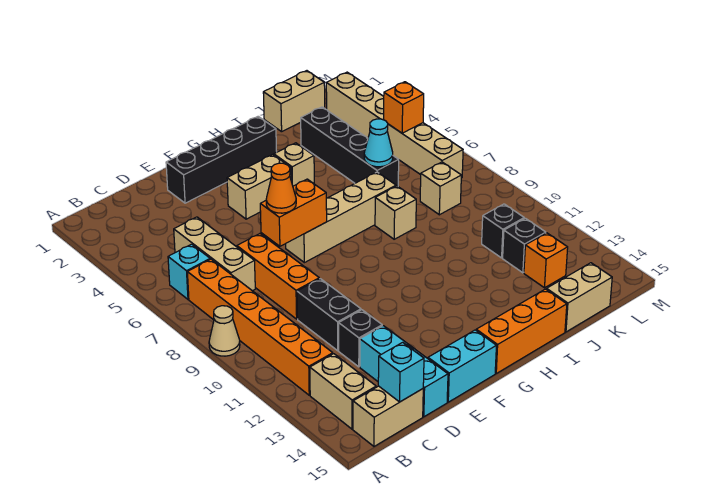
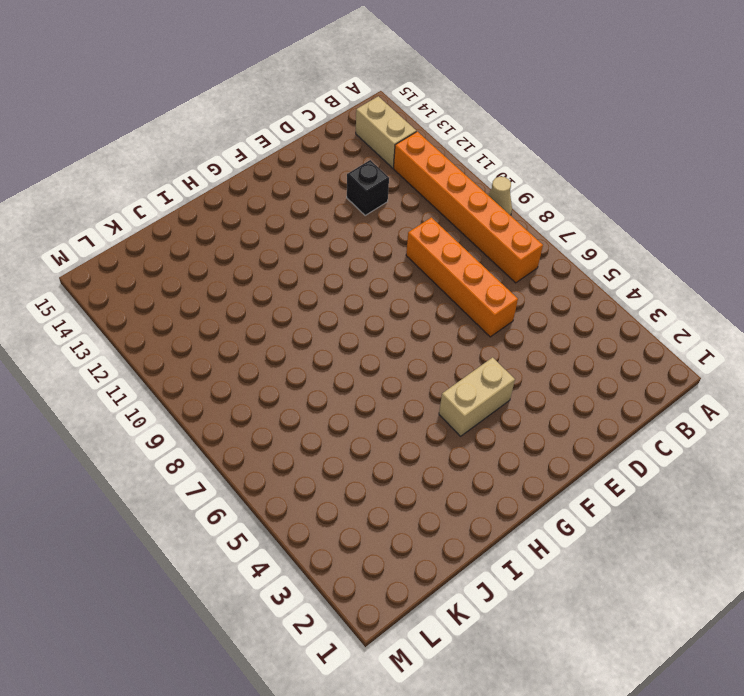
orange brick D6:D9 level 1 -> orange brick D7:D9 level 1
none -> cyan brick B6 level 1
none -> tan brick B15:C15 level 1
none -> tan brick C5:C7 level 1
none -> black brick D10:D11 level 1

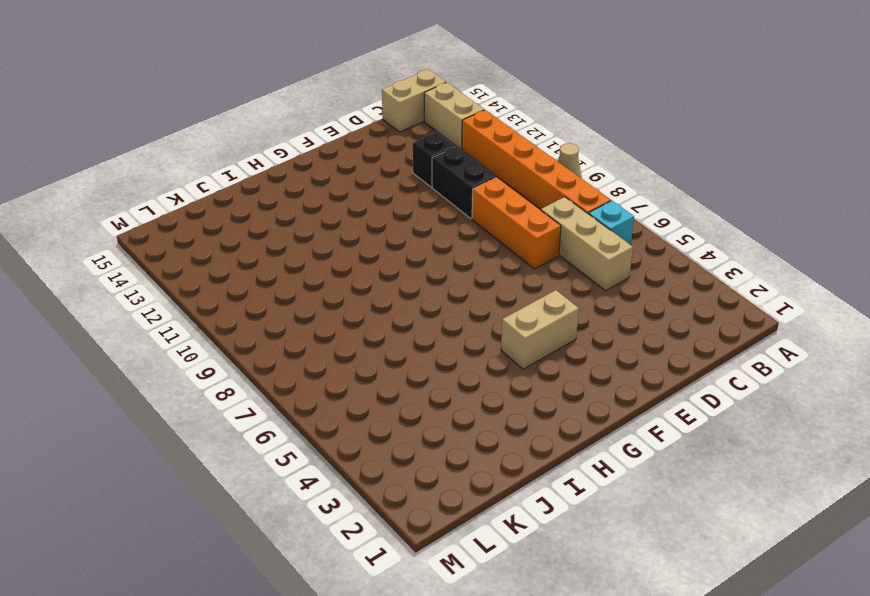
none -> cyan brick D13:D15 level 1
none -> black brick E2:H2 level 1
none -> cyan brick E15:F15 level 1
none -> tan brick F7:I7 level 1

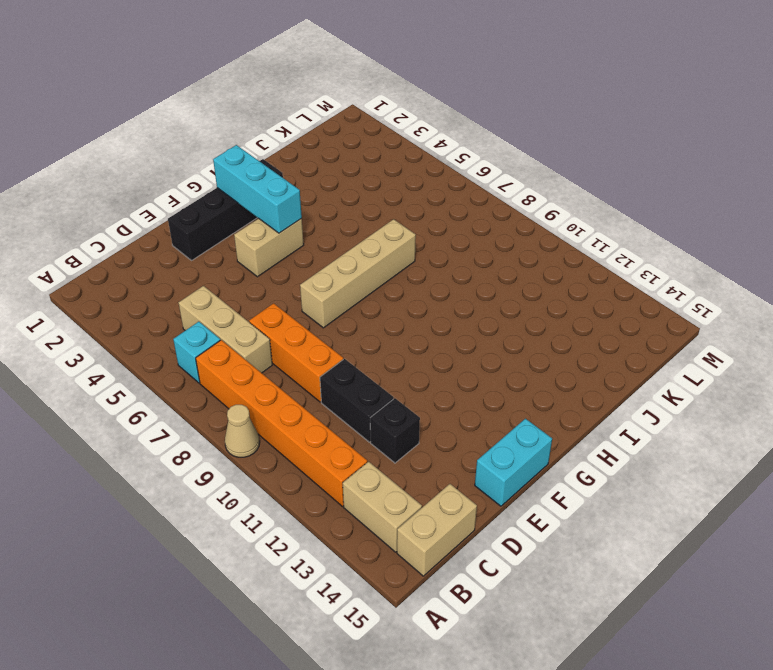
cyan brick G2:G4 level 2 -> cyan brick D13:D15 level 1
none -> orange brick G15:I15 level 1
none -> tan brick H4 level 1
none -> tan brick I8 level 1
none -> tan brick J1:K1 level 1

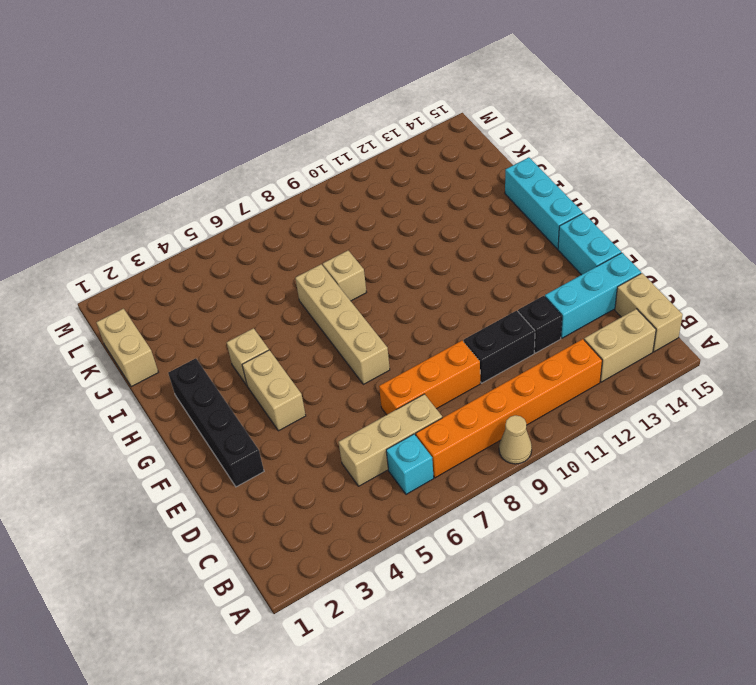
cyan brick G15:I15 level 1 -> orange brick G15:I15 level 1
none -> black brick J3:J6 level 1
none -> tan brick J15:K15 level 1
none -> tan brick K8 level 1
none -> black brick K11 level 1

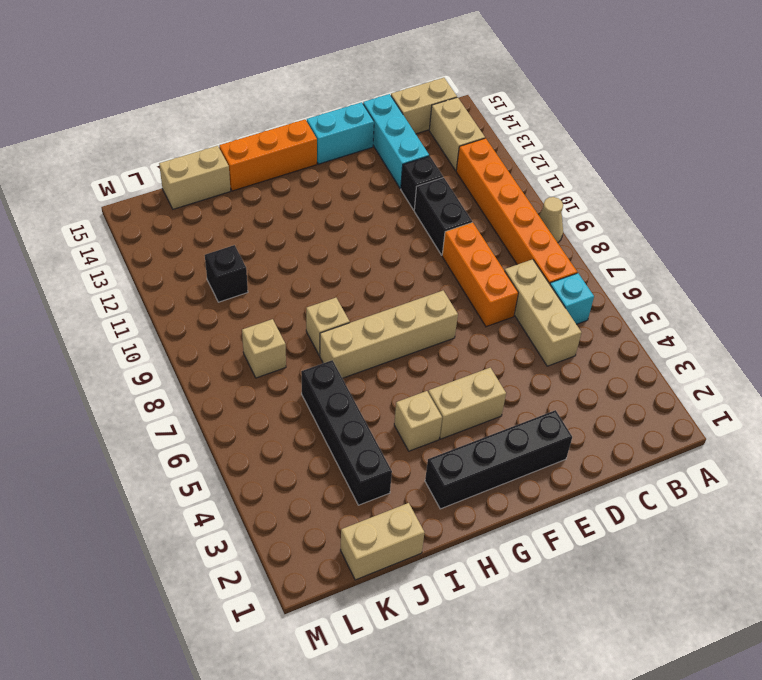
none -> black brick K12 level 1
none -> orange brick K13 level 1
none -> tan brick L2:L7 level 1
none -> cyan brick C15 level 2

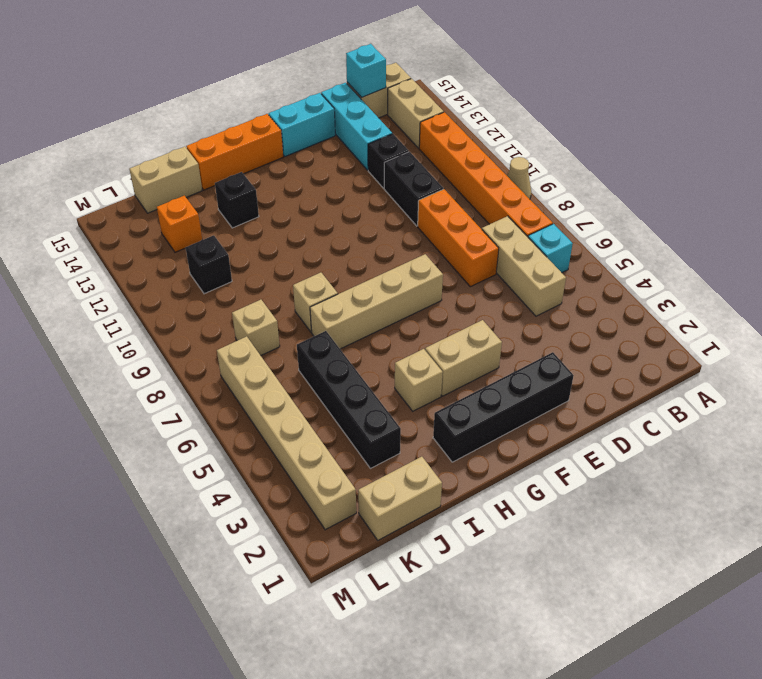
black brick I13 level 1 -> black brick K12 level 1
none -> orange brick E7:F7 level 2
none -> cyan cone J6 level 2
none -> orange brick L5 level 2
none -> orange cone E7 level 3

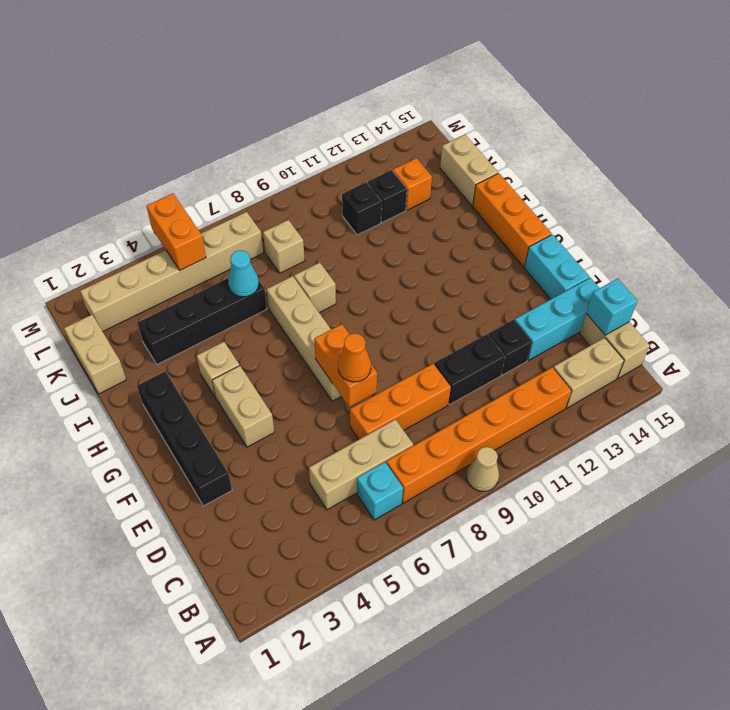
orange brick L5:M5 level 2 -> orange brick L5 level 2

